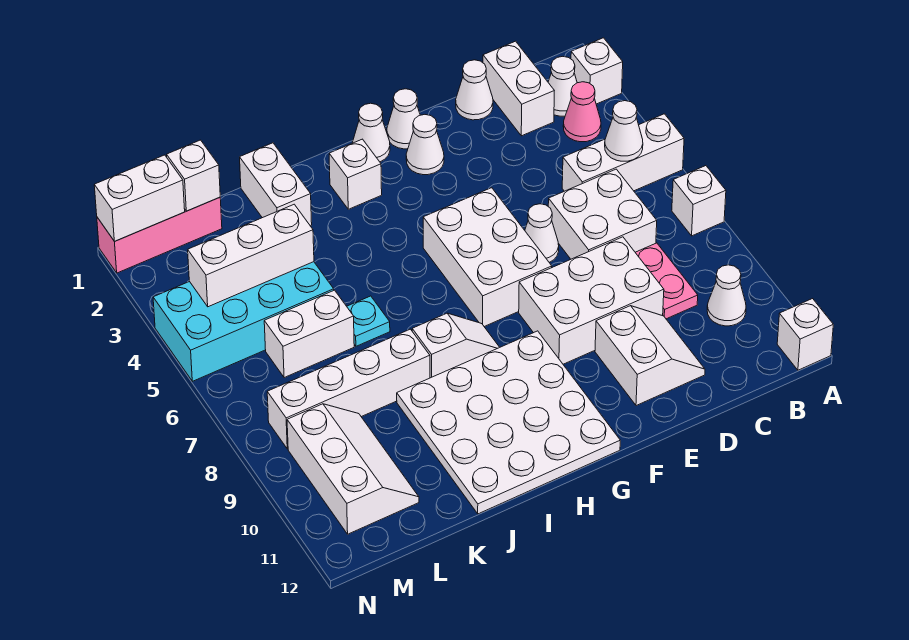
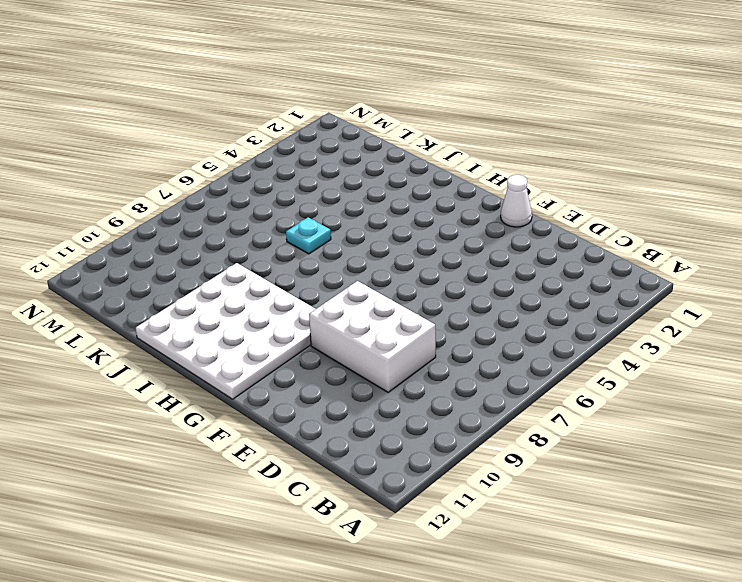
none -> white brick A2 level 1
none -> white brick A5:C5 level 1
none -> white brick A7 level 1
none -> white brick A12 level 1

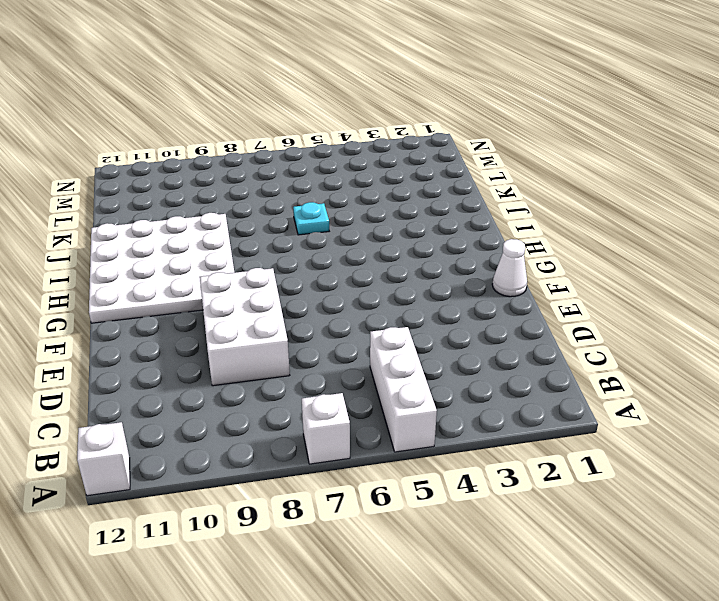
none -> white brick A2 level 1
none -> white cone B2 level 1
none -> pink cone B3 level 1
none -> white cone B10 level 1

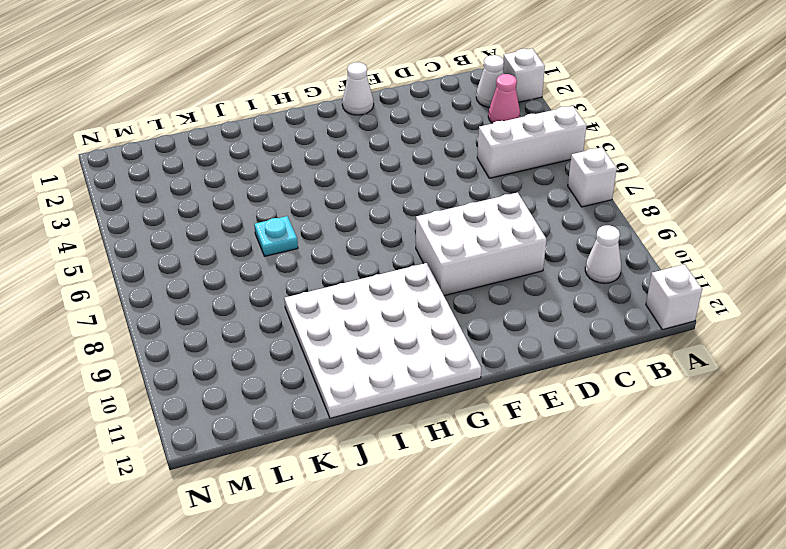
none -> white brick C1:C2 level 1
none -> white brick C6:D7 level 1
none -> pink plate C8:C9 level 1
none -> white cone D1 level 1

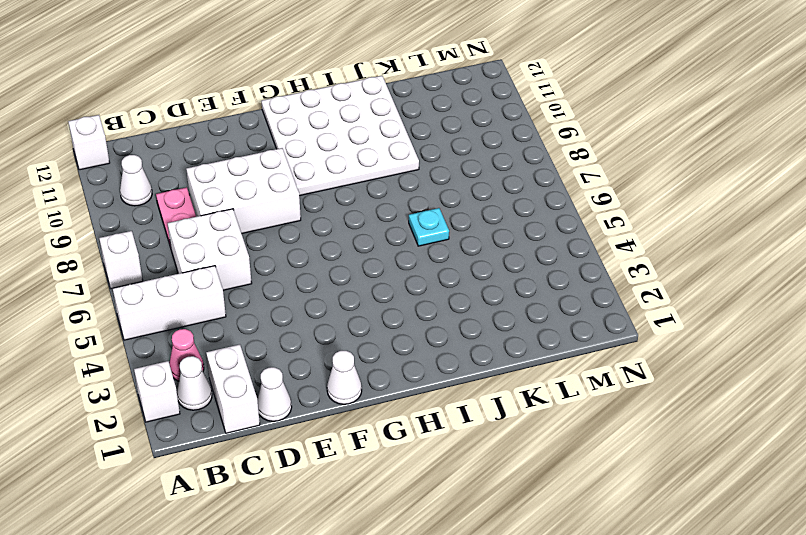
none -> white slope D10:E11 level 1 top E
none -> white cone E6 level 1
none -> white cone F2 level 1
none -> white brick F5:G7 level 1

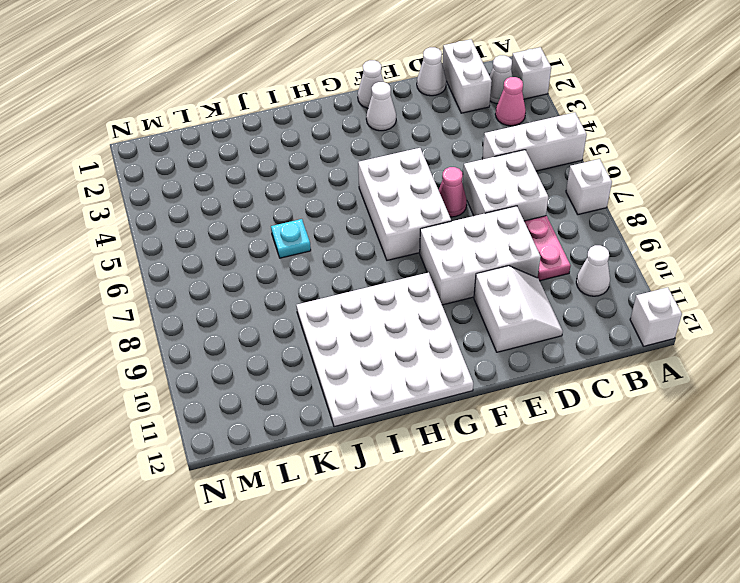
pink cone E6 level 1 -> white cone E6 level 1
none -> white cone G1 level 1
none -> white brick H2 level 1
none -> white slope H8:I8 level 1 top I
none -> white brick J1:J2 level 1

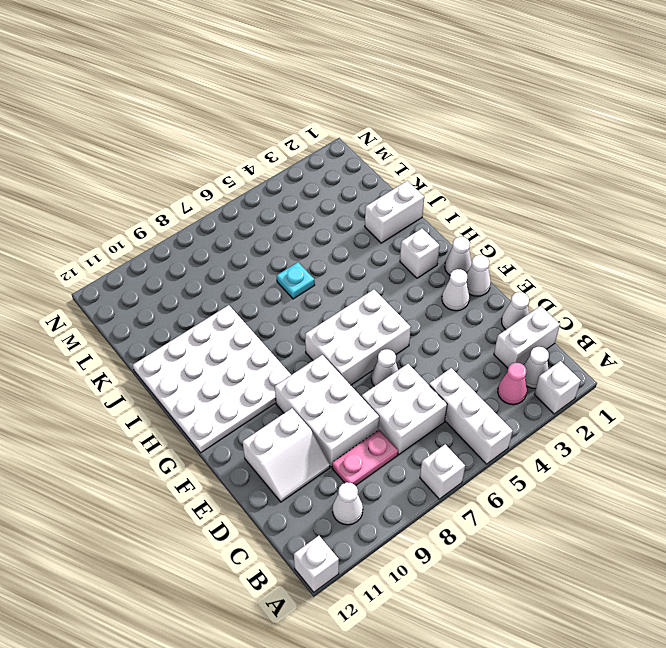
none -> white slope H8:I8 level 1 top I
none -> white brick J8:M8 level 1
none -> cyan brick K4:N5 level 1
none -> white brick K6:L6 level 1

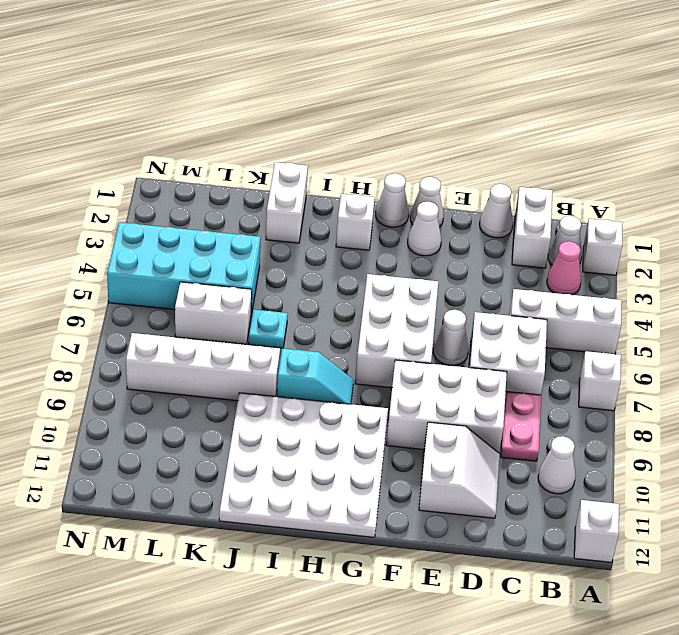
cyan slope H8:I8 level 1 top I -> white slope H8:I8 level 1 top I
none -> pink brick L1:N1 level 1
none -> white slope L9:M11 level 1 top M
none -> white cone B5 level 2
none -> white brick K4:M4 level 2

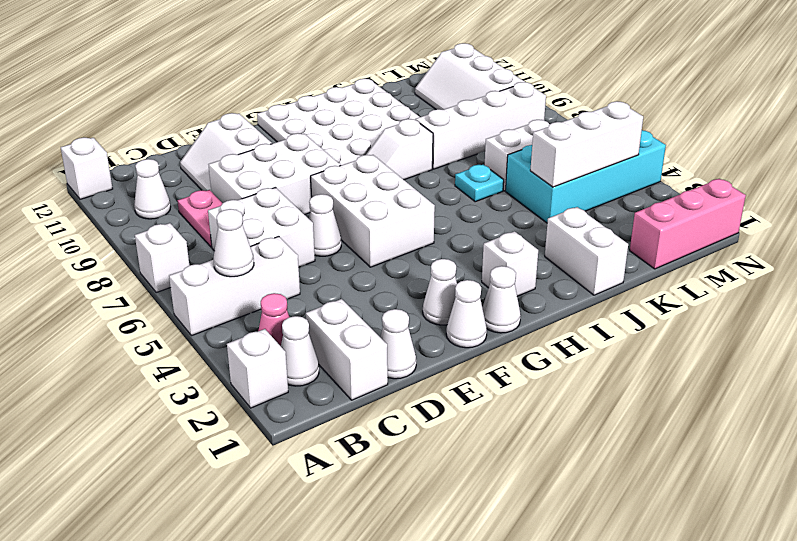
none -> white brick L1 level 2
none -> white brick M1:N1 level 2

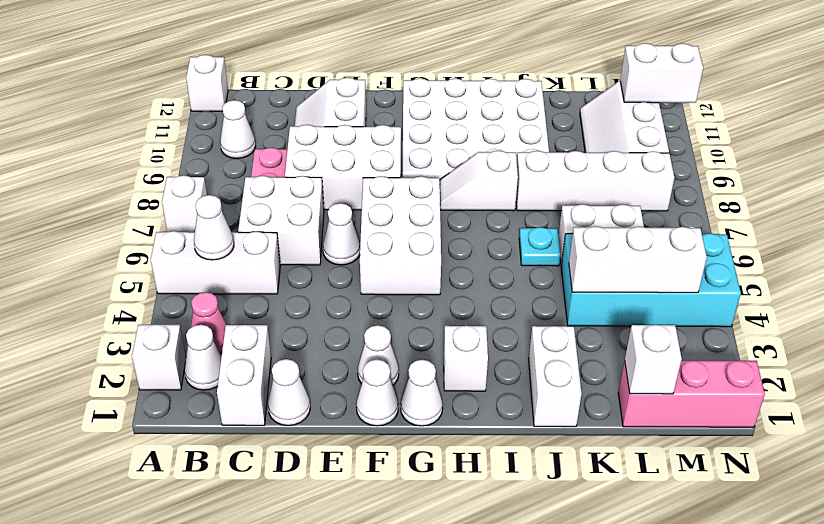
white brick M11:N11 level 2 -> white brick M1:N1 level 2

